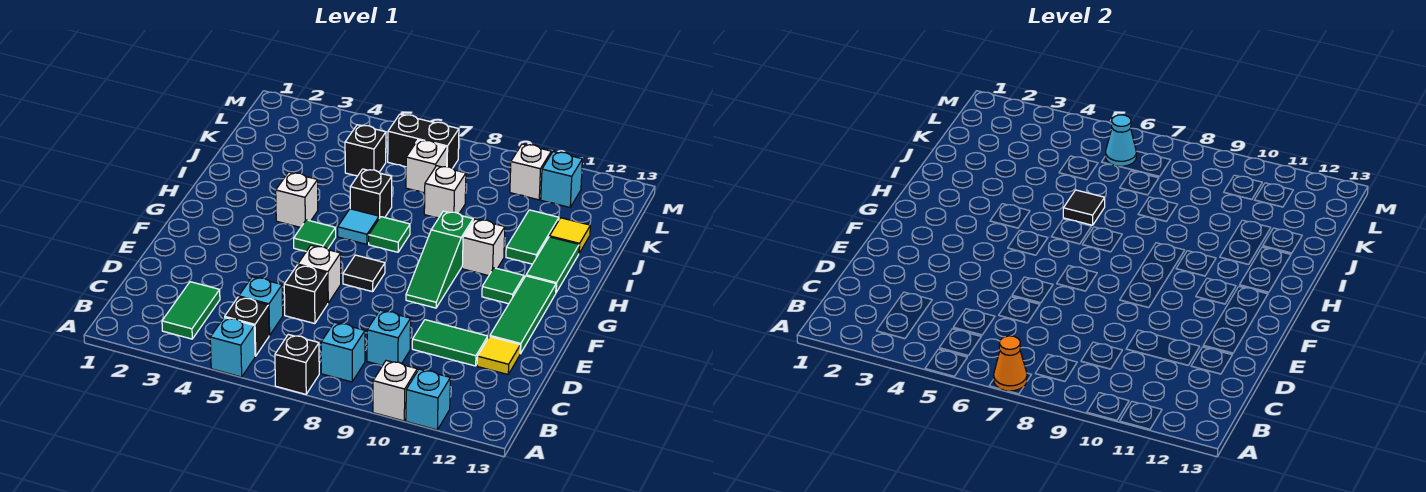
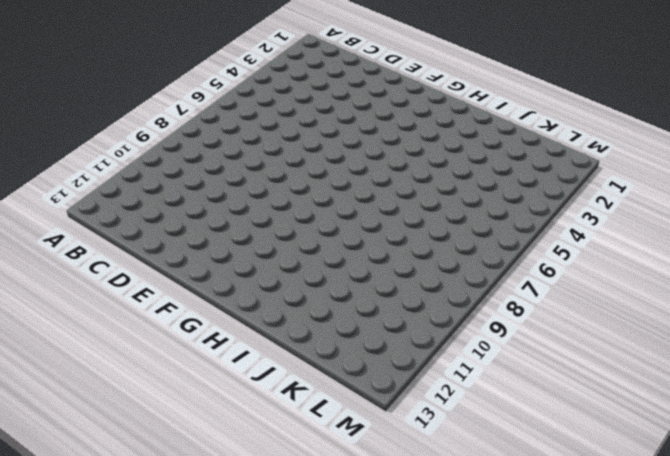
none -> cyan brick A5 level 1
none -> black brick A7 level 1
none -> white brick A10 level 1
none -> cyan brick A11 level 1

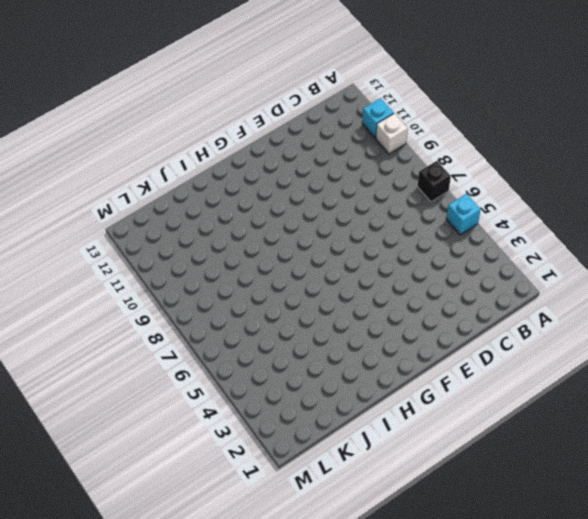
none -> green tile B3:C3 level 1
none -> black brick B5 level 1
none -> cyan brick B8 level 1
none -> cyan brick C5 level 1

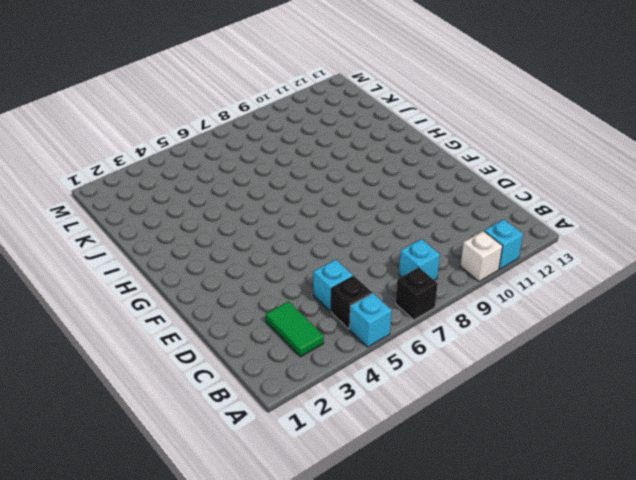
none -> cyan brick C9 level 1
none -> black brick D6 level 1
none -> green tile D10:D11 level 1
none -> yellow tile D12 level 1

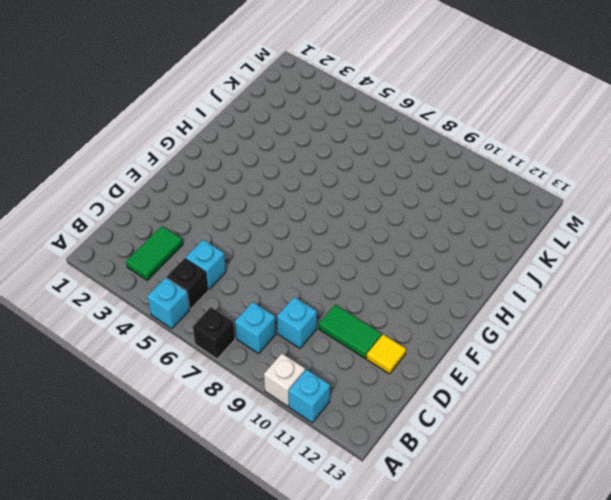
none -> black brick D6 level 1
none -> white brick E6 level 1
none -> green tile E12:G12 level 1
none -> black tile F7 level 1

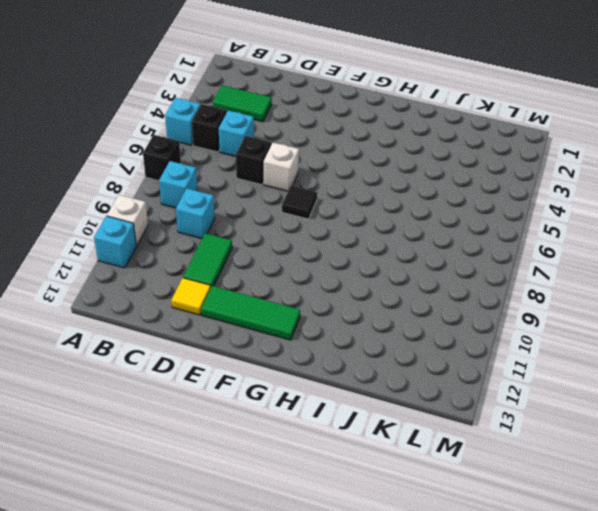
none -> green slope F9:H9 level 1 top H
none -> green tile G5 level 1
none -> green tile G11 level 1
none -> white brick H4 level 1

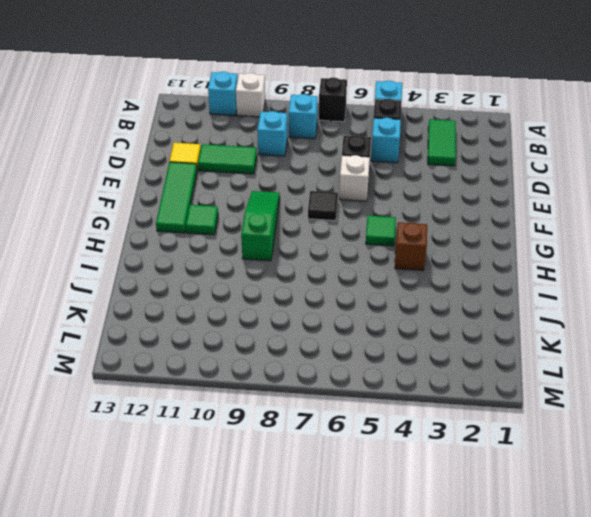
brown brick H4 level 1 -> white brick H4 level 1
none -> cyan tile H6 level 1
none -> green tile H7 level 1
none -> white brick H10 level 1
none -> green tile H12:I12 level 1

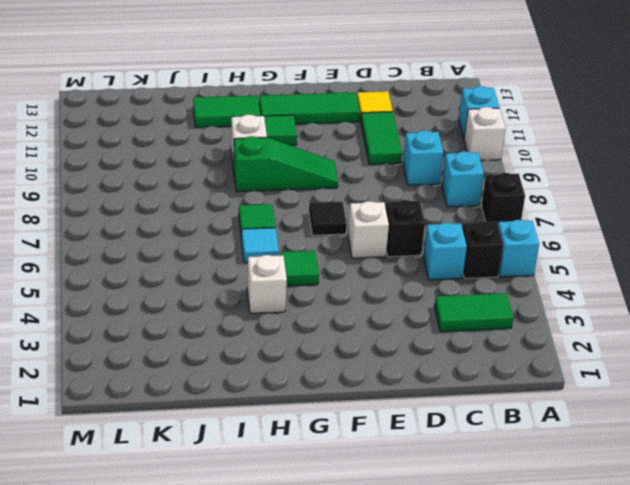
none -> black brick I6 level 1
none -> green tile I11:J11 level 1
none -> white brick J8 level 1
none -> yellow tile J12 level 1

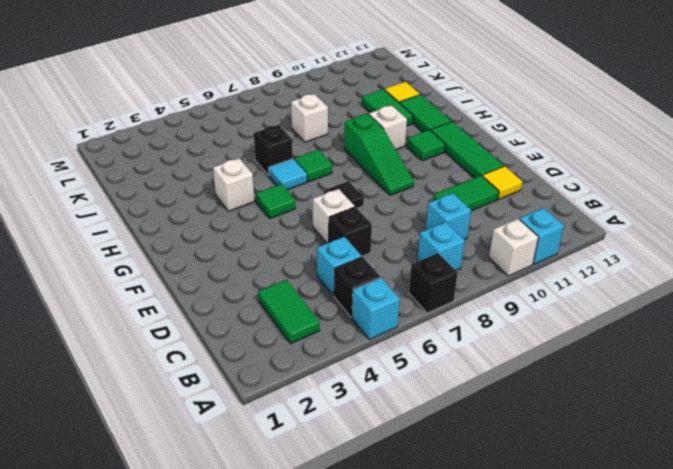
none -> black brick K5 level 1
none -> white brick K7 level 1
none -> black brick L6:L7 level 1
none -> white brick L10 level 1

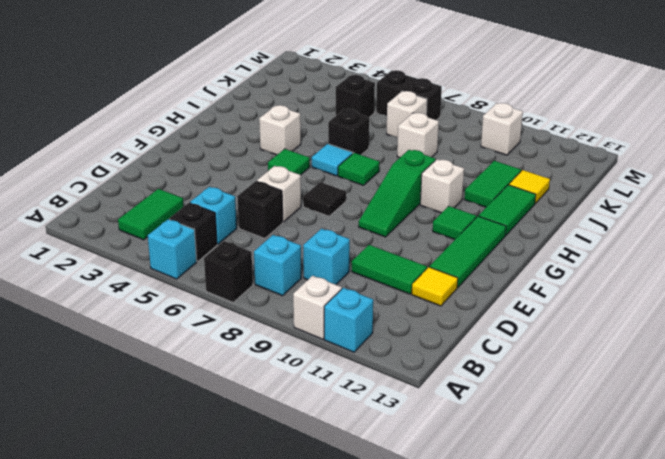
none -> cyan brick L11 level 1
none -> orange cone A7 level 2
none -> black tile I6 level 2
none -> cyan cone L6 level 2

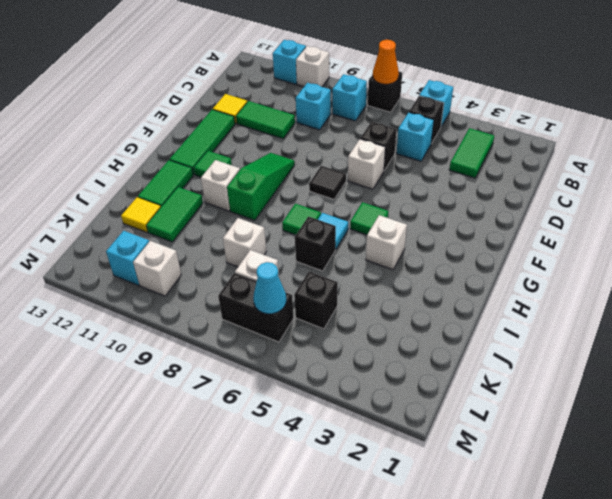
none -> black tile I6 level 2

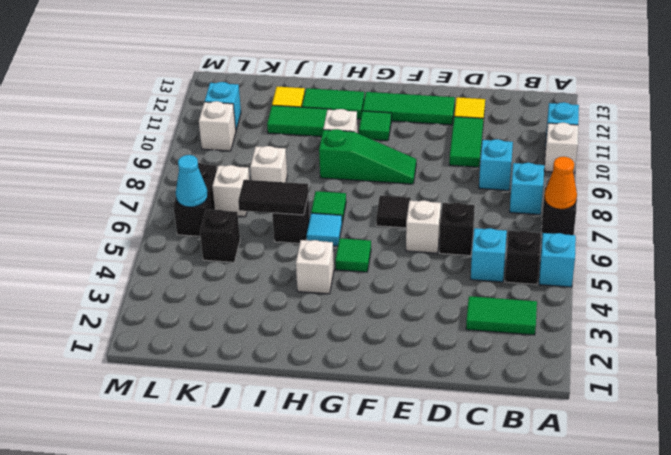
black tile I6:J6 level 2 -> black tile I6 level 2

